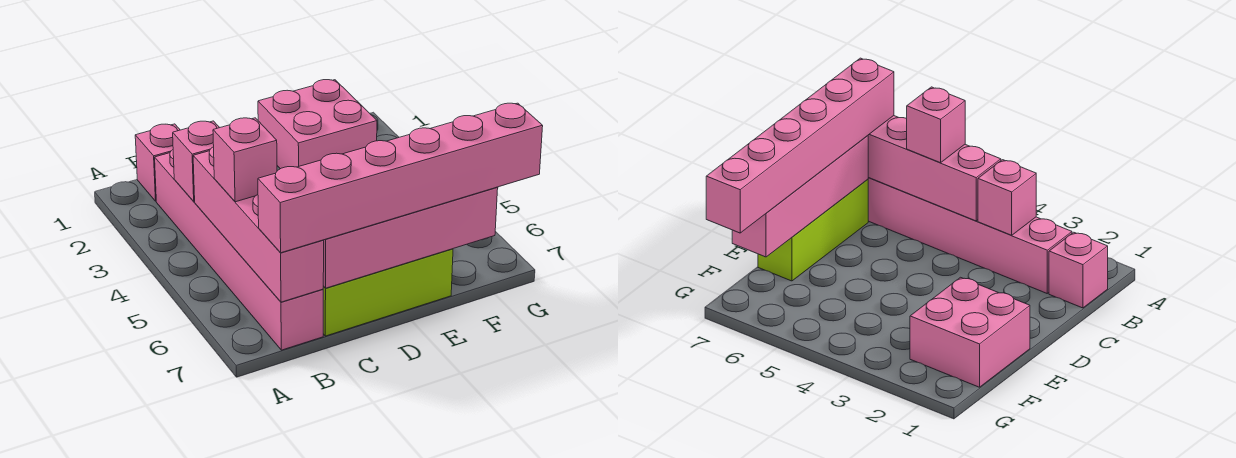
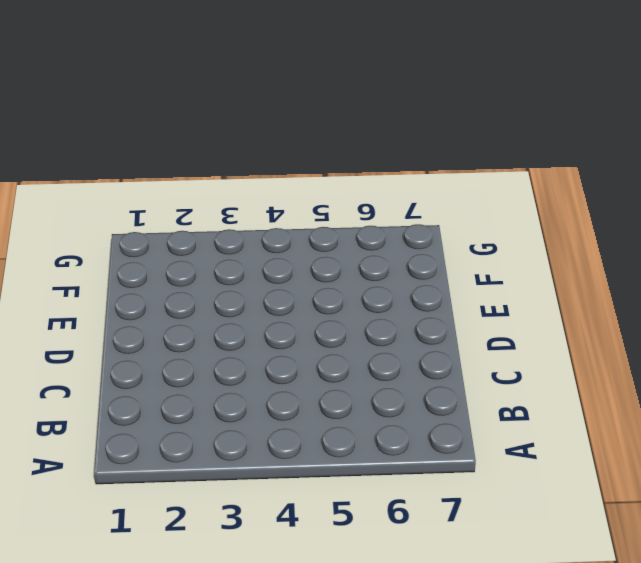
none -> pink brick B1 level 1
none -> pink brick B2:B7 level 1

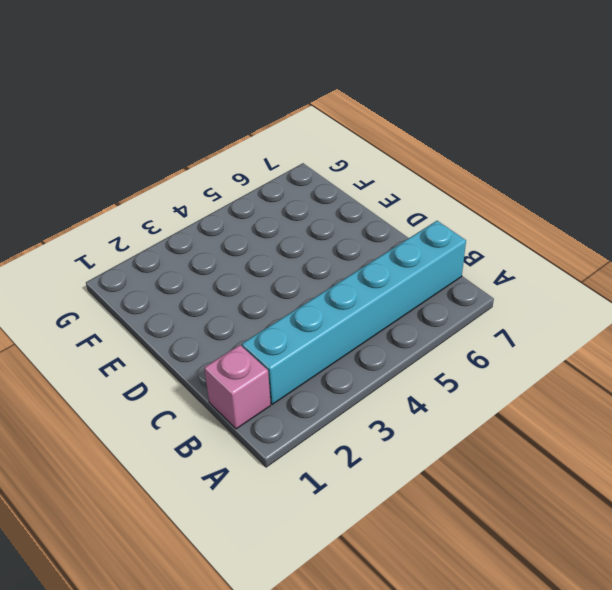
cyan brick B2:B7 level 1 -> pink brick B2:B7 level 1
none -> lime brick C7:E7 level 1
none -> pink brick E1:F2 level 1

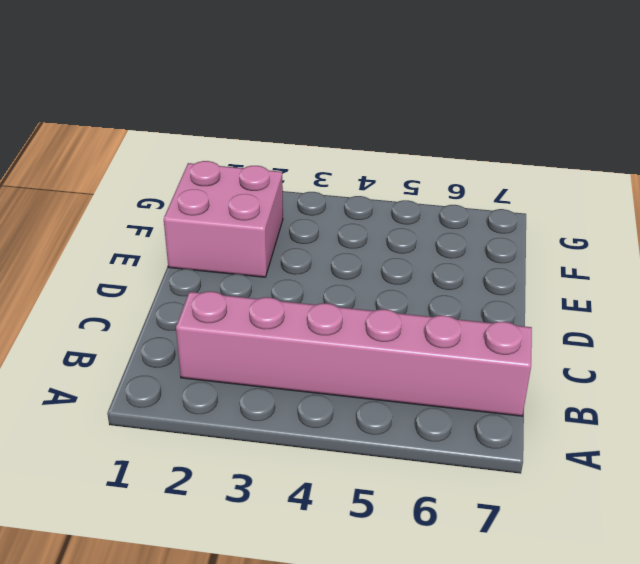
none -> pink brick B1 level 1
none -> lime brick C7:E7 level 1

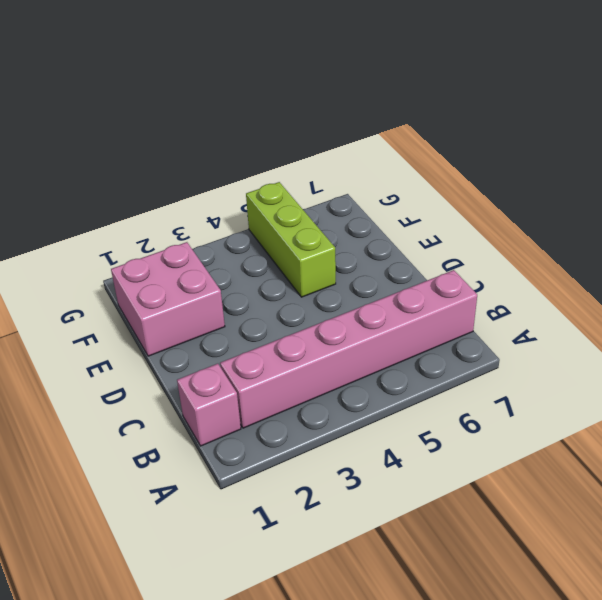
lime brick E5:G5 level 1 -> lime brick C7:E7 level 1
none -> pink brick B3 level 2
none -> pink brick B4:B7 level 2

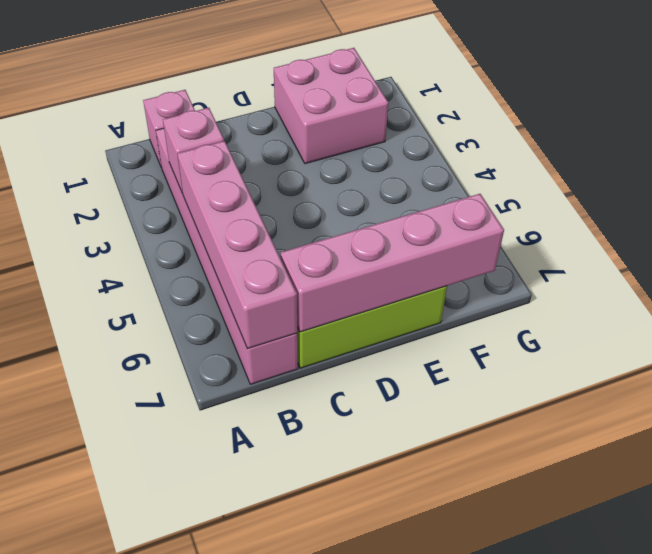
none -> pink brick B5 level 3
none -> pink brick B7:G7 level 3

